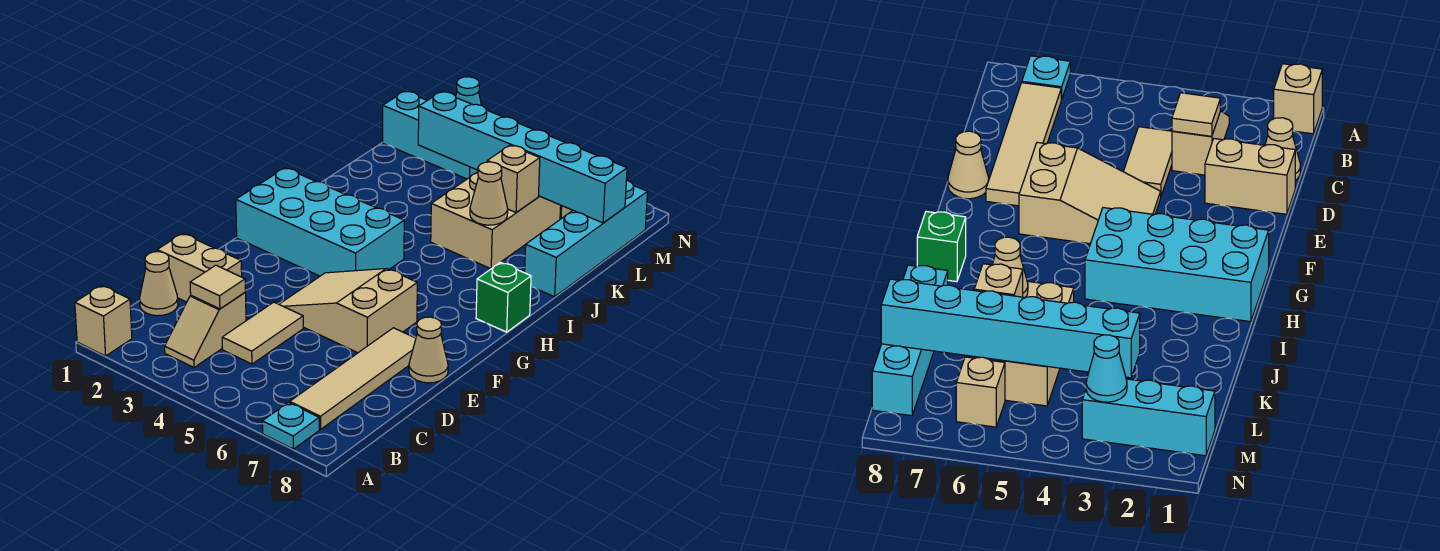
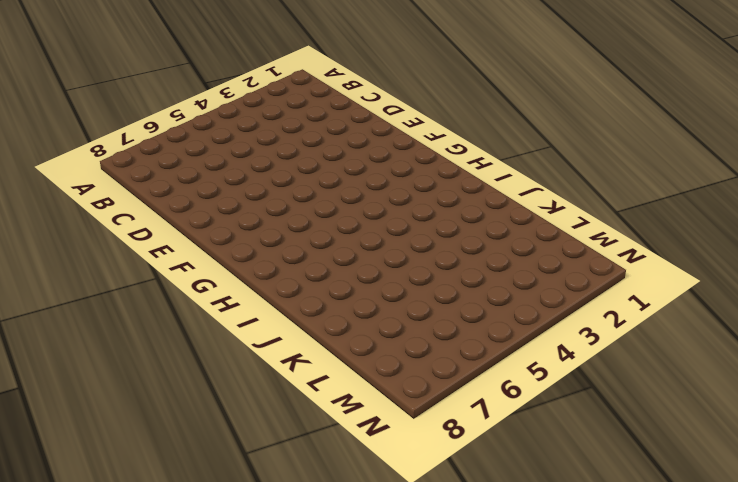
none -> tan brick A1 level 1
none -> cyan plate A7 level 1
none -> tan slope B3:C3 level 1 top C

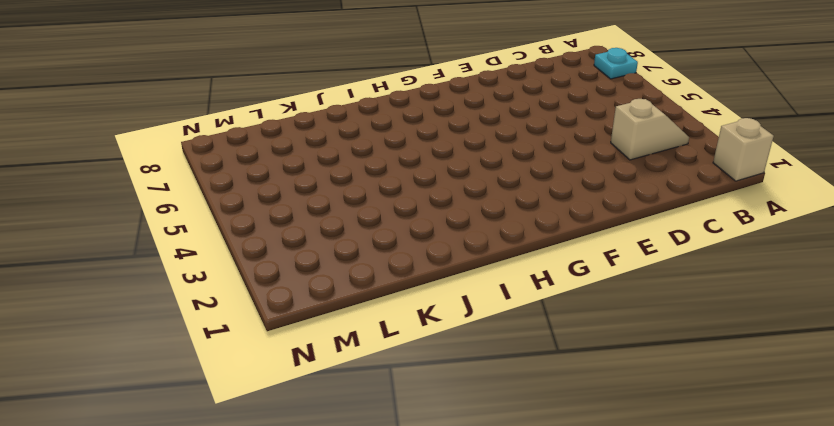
none -> tan tile B7:E7 level 1
none -> tan cone C1 level 1
none -> tan tile C4:D4 level 1

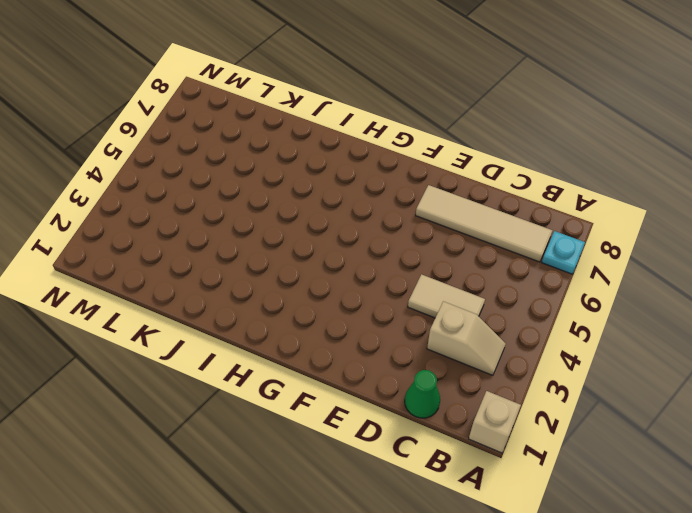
green cone C1 level 1 -> tan cone C1 level 1
none -> tan brick D1:D2 level 1
none -> tan slope E4:F6 level 1 top 6
none -> tan cone E8 level 1

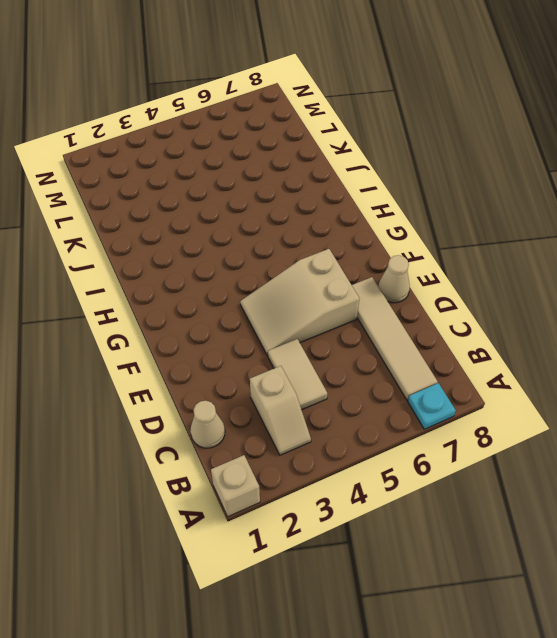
none -> tan brick D1:D2 level 1
none -> cyan brick G1:H4 level 1
none -> green brick H8 level 1

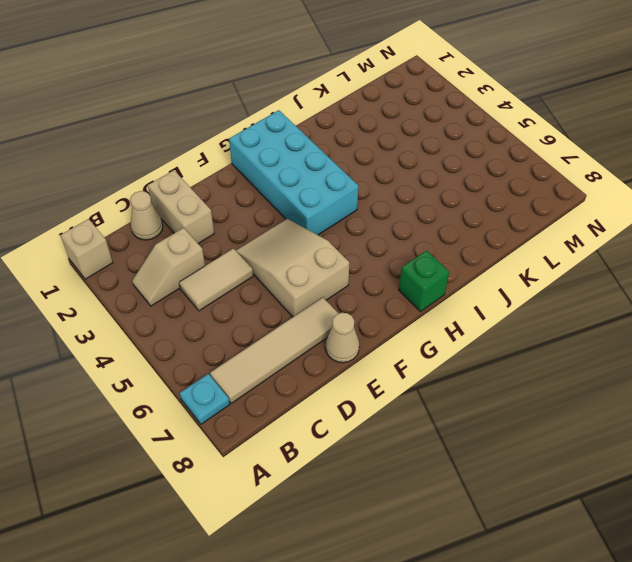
none -> tan brick J5:L6 level 1
none -> cyan brick J8:M8 level 1
none -> cyan brick M1:M3 level 1

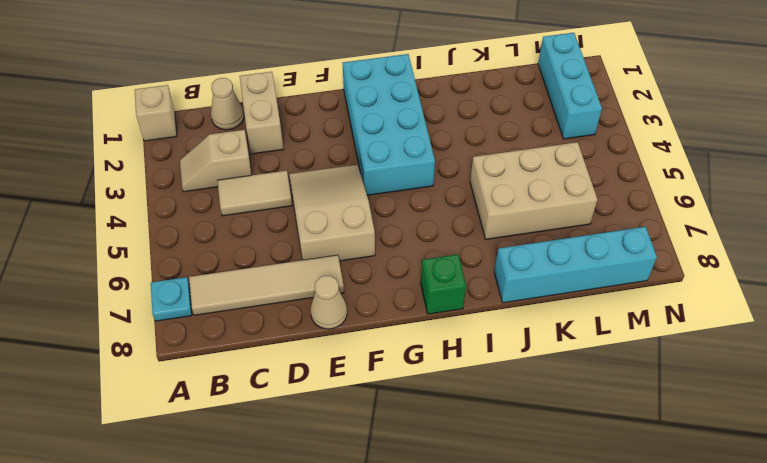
none -> tan brick M6 level 1
none -> tan tile C3 level 2
none -> tan cone J6 level 2

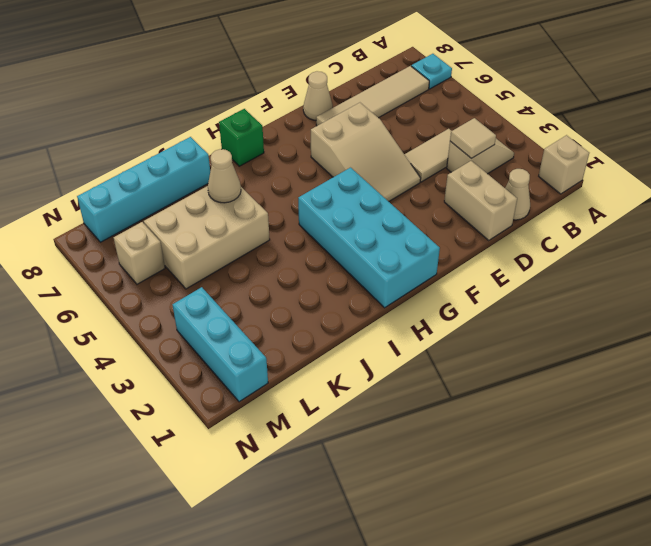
none -> tan brick K6 level 2
none -> cyan brick L3:L8 level 2
none -> cyan cone M3 level 2

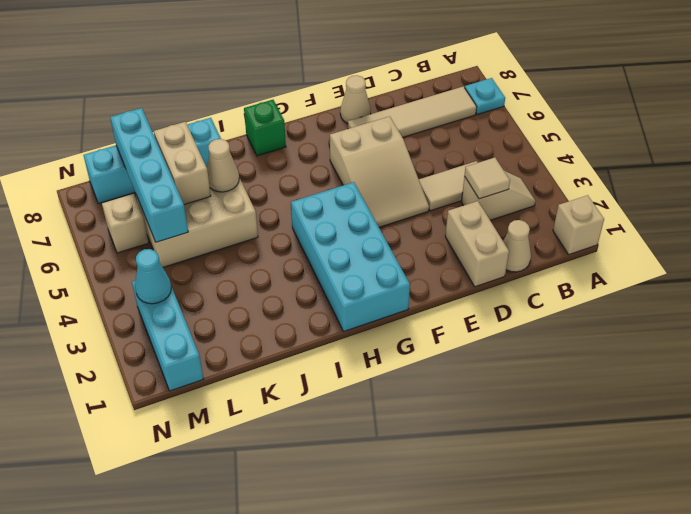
tan brick K6:K7 level 2 -> tan brick K6 level 2
cyan brick L5:L8 level 2 -> cyan brick L3:L8 level 2

